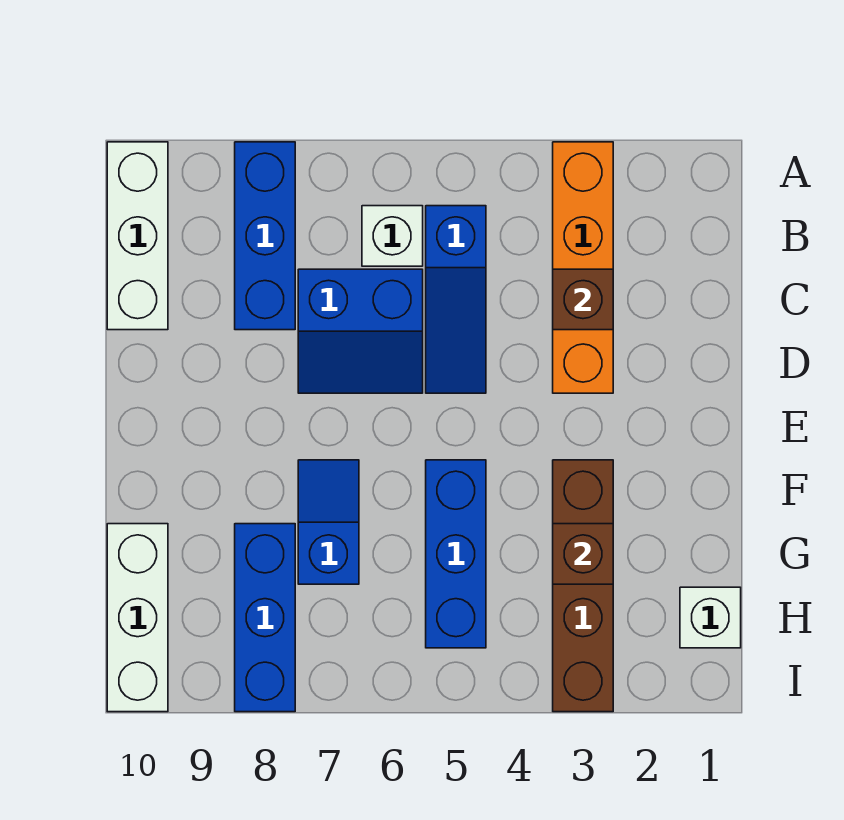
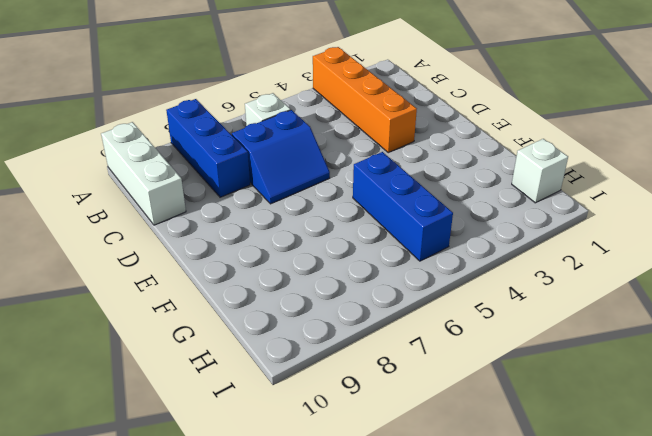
none -> blue slope B5:D5 level 1 top B
none -> brown brick F3:I3 level 1
none -> blue slope F7:G7 level 1 top G

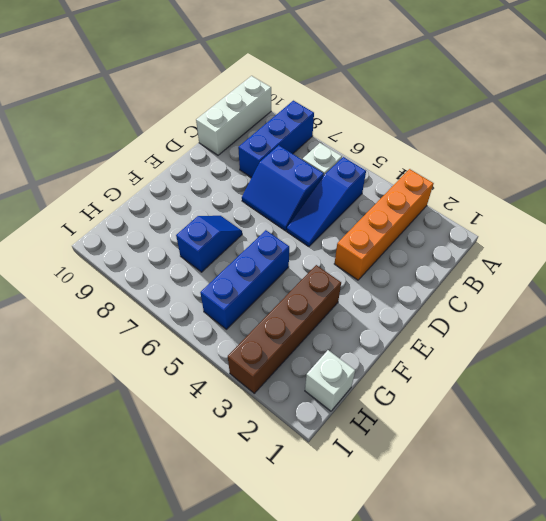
none -> blue brick G8:I8 level 1
none -> white brick G10:I10 level 1
none -> brown brick C3 level 2

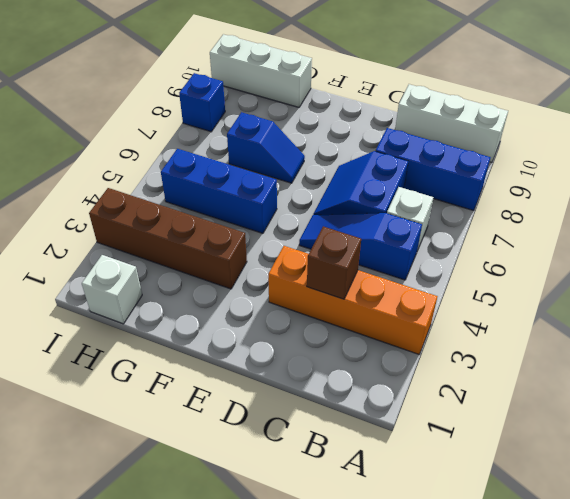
blue brick I8 level 1 -> blue brick G8:I8 level 1
none -> brown brick G3 level 2

